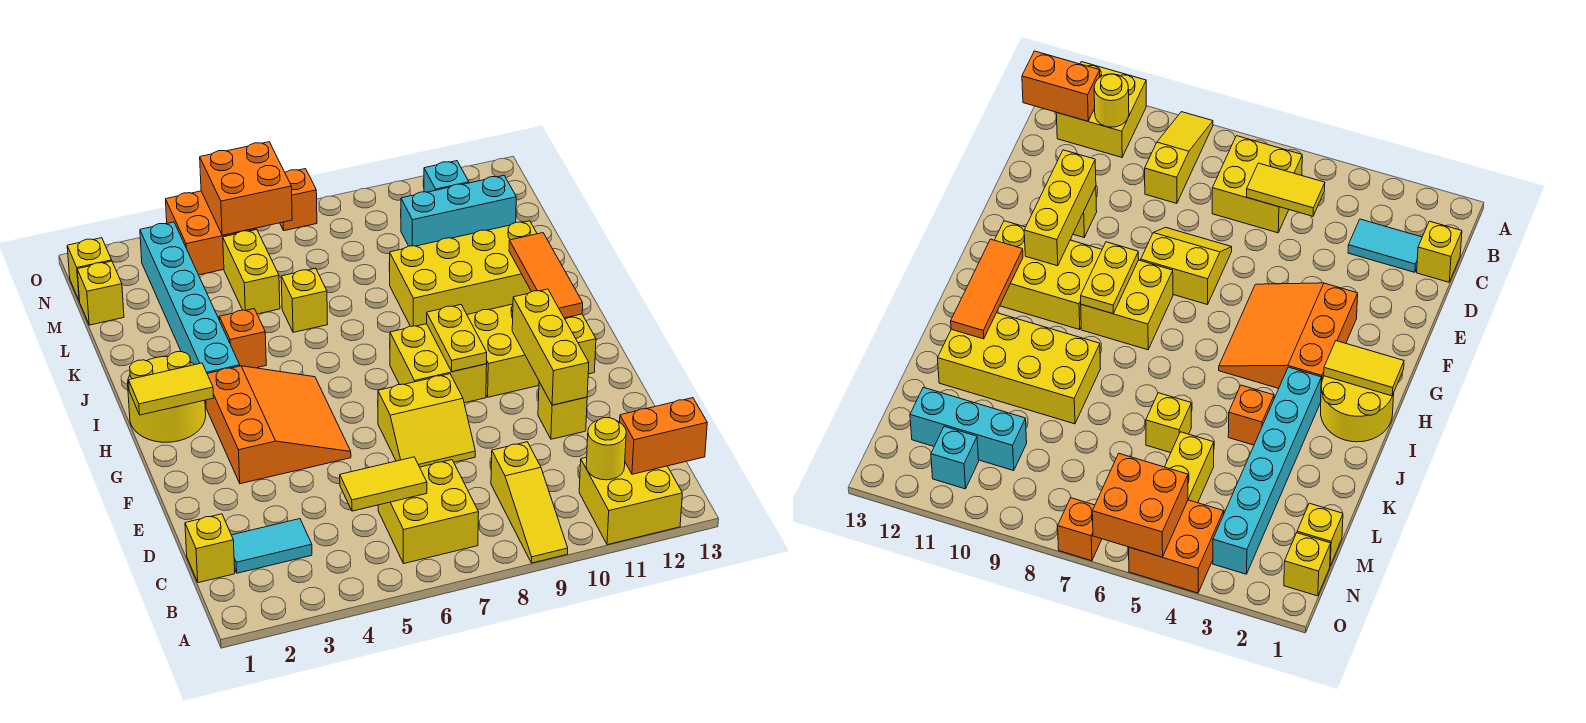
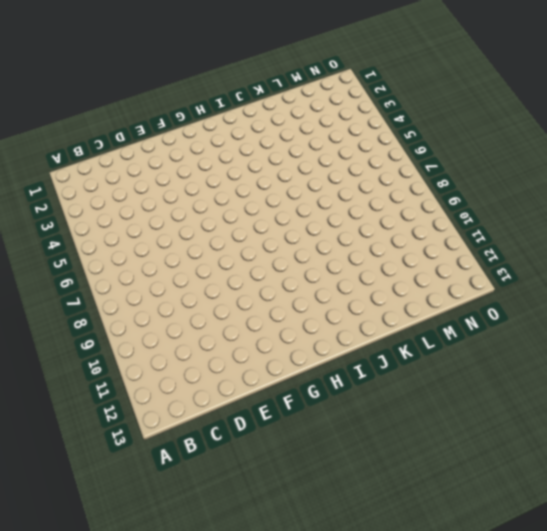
none -> yellow slope A9:C9 level 1 top C
none -> yellow brick A11:B12 level 1
none -> yellow brick B6:C7 level 1
none -> yellow brick C1 level 1

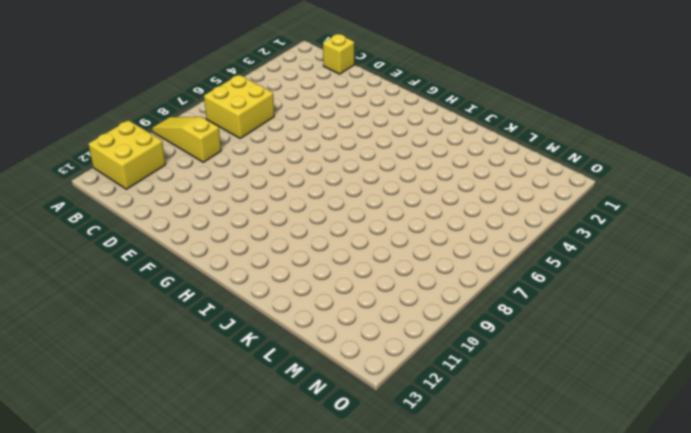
none -> cyan tile C2:C3 level 1
none -> yellow slope E7:F8 level 1 top F
none -> yellow brick E11 level 1
none -> orange slope F3:H5 level 1 top 3

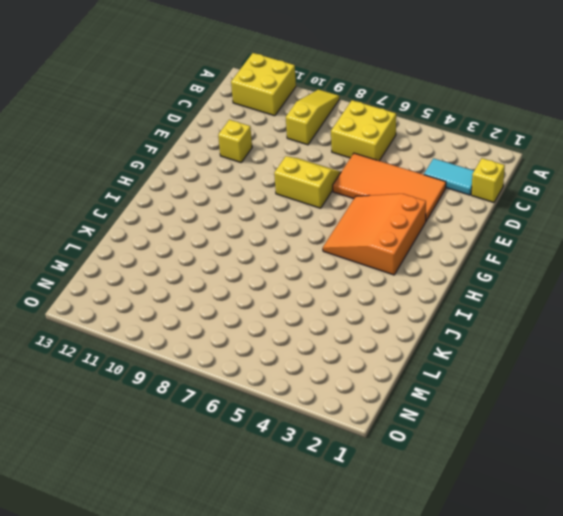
orange tile D3:E6 level 1 -> none
none -> yellow brick G8:H9 level 1
none -> yellow brick G10:H12 level 1
none -> yellow round brick H1:I2 level 1
none -> cyan brick I3:N3 level 1

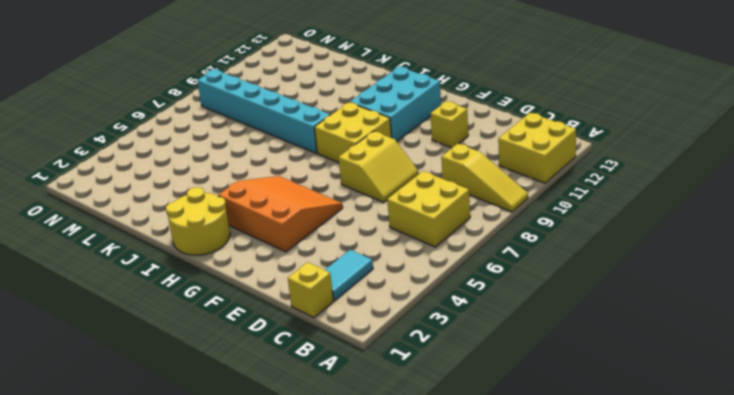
cyan brick G10:H12 level 1 -> yellow brick G10:H12 level 1
cyan brick I8:N8 level 1 -> cyan brick I3:N3 level 1
none -> orange brick J4 level 1
none -> yellow brick J9:K12 level 1
none -> yellow brick K6 level 1
none -> yellow brick L5:M5 level 1

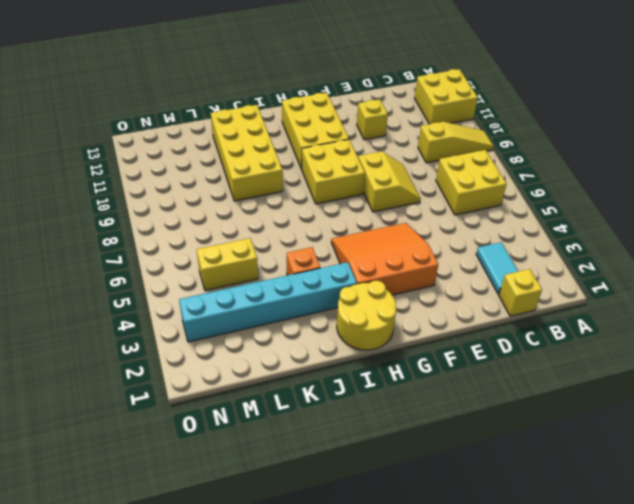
none -> yellow brick K6 level 1
none -> yellow brick M1 level 1
none -> cyan brick M10:M12 level 1
none -> yellow brick N1 level 1

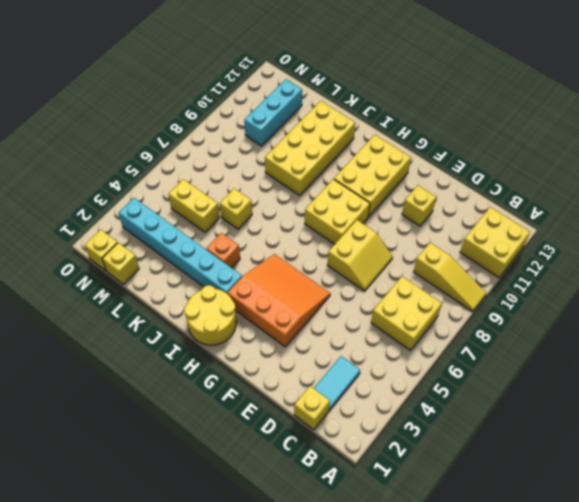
none -> orange brick N4:O5 level 1
none -> cyan brick N11 level 1
none -> orange brick O7 level 1
none -> yellow round brick B11 level 2

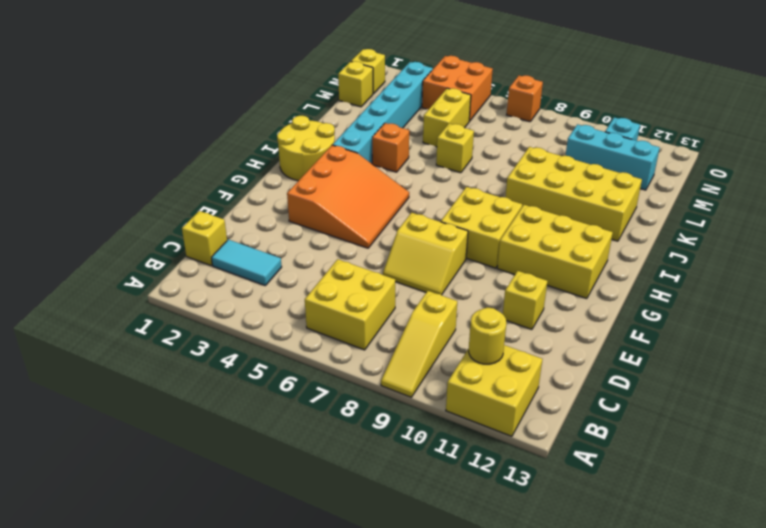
none -> orange brick B12:B13 level 2
none -> yellow tile C5:C6 level 2
none -> yellow brick E11:G11 level 2
none -> yellow plate G9:H9 level 2

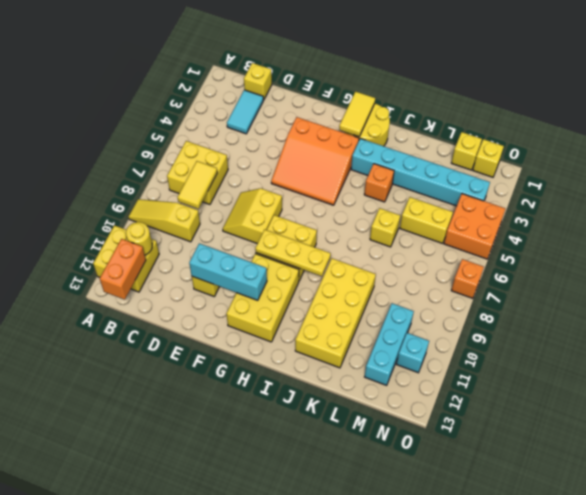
yellow tile C7:C8 level 2 -> yellow tile C5:C6 level 2
cyan brick E11:G11 level 2 -> yellow brick E11:G11 level 2
yellow plate G9:I9 level 2 -> yellow plate G9:H9 level 2
none -> orange tile H12:J12 level 2
none -> orange brick N5:O6 level 2

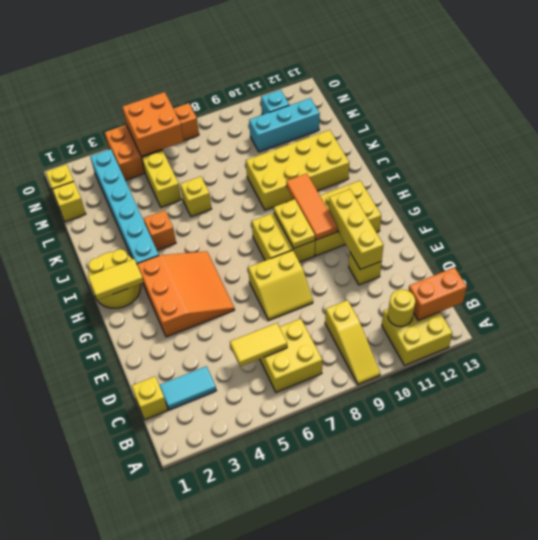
orange tile G10:I10 level 2 -> orange tile H12:J12 level 2

